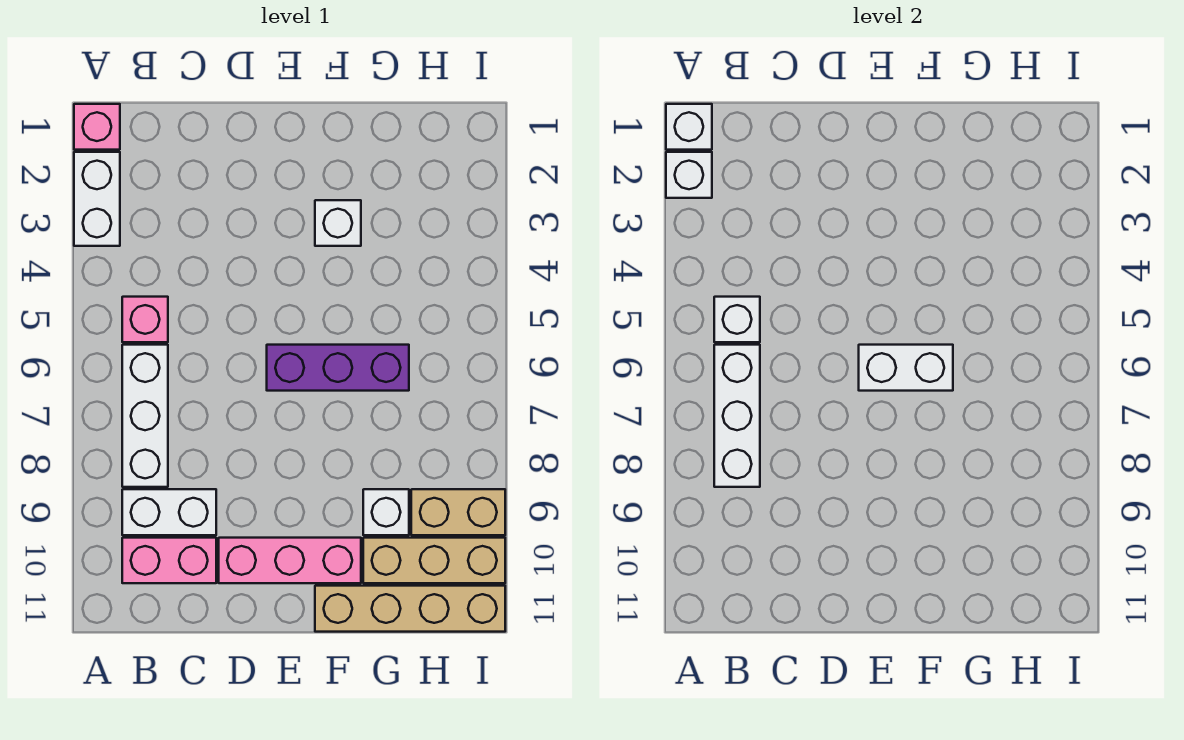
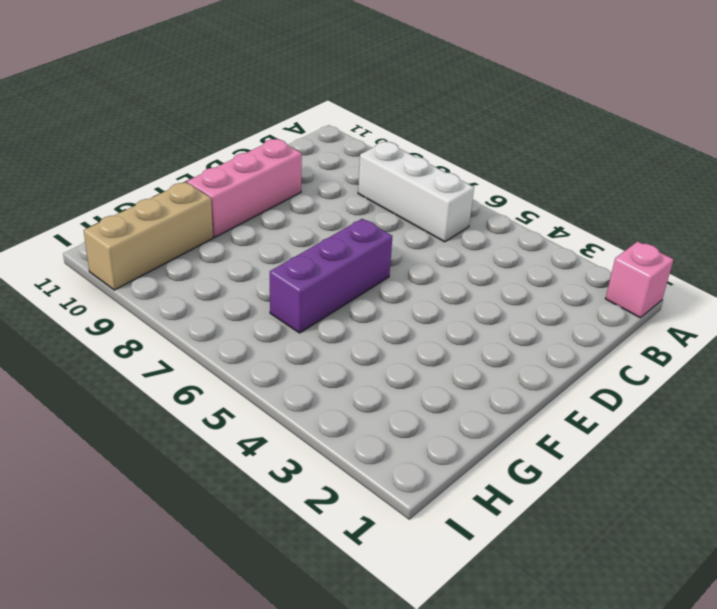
none -> white brick A2:A3 level 1
none -> pink brick B5 level 1
none -> white brick B9:C9 level 1

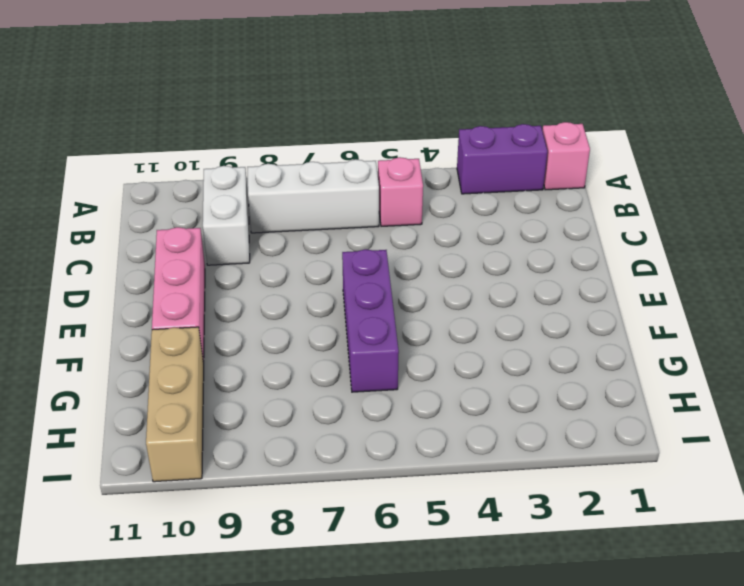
purple brick A2:A3 level 1 -> white brick A2:A3 level 1
none -> pink brick B10:C10 level 1
none -> white brick F3 level 1
none -> tan brick F11:I11 level 1

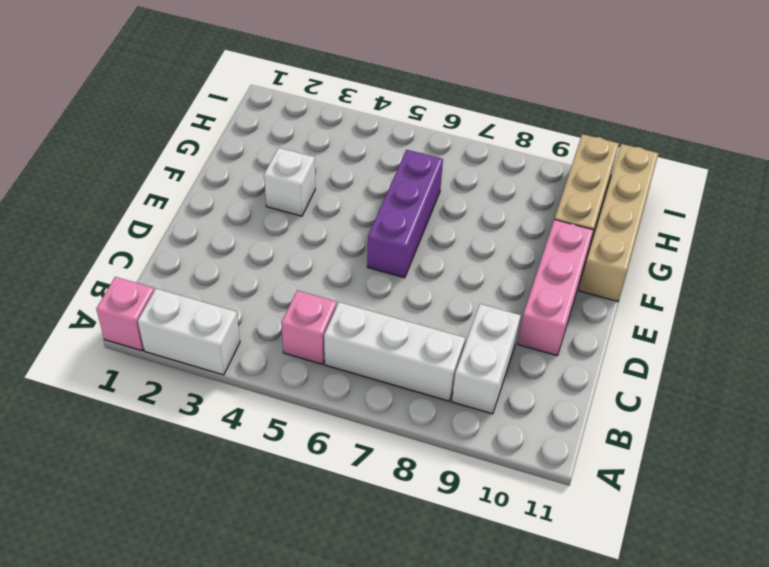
none -> pink brick B10:C10 level 1
none -> white brick G9 level 1
none -> tan brick H9:I9 level 1

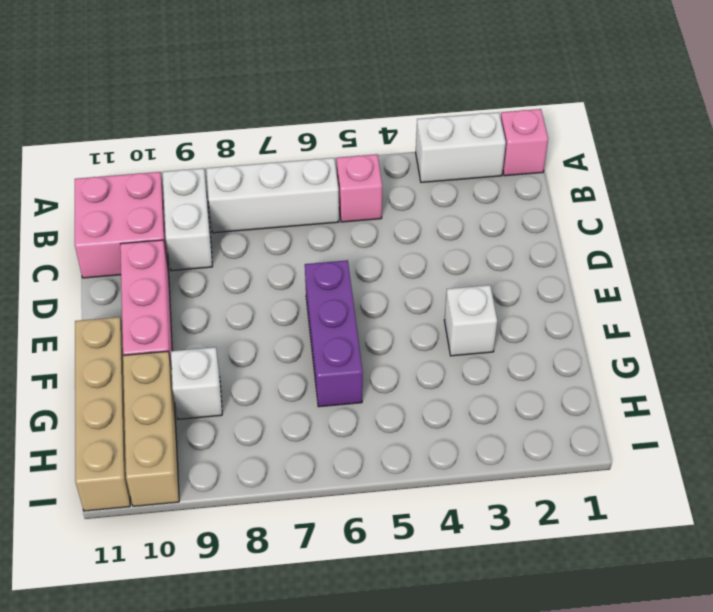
pink brick B10:C11 level 1 -> pink brick B10:C10 level 1
none -> tan brick H9:I9 level 1
none -> white brick A1 level 2
none -> white brick A2 level 2

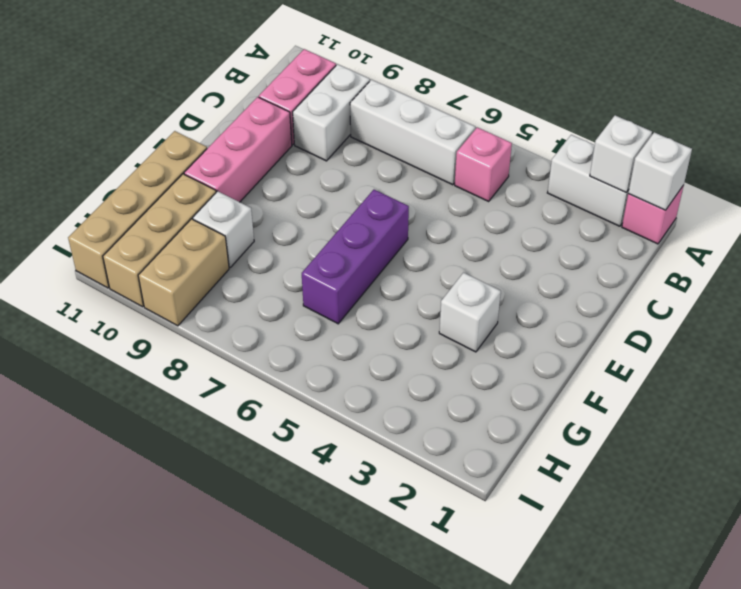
none -> white brick B5 level 2
none -> white brick B6:B8 level 2
none -> white brick E6:F6 level 2

